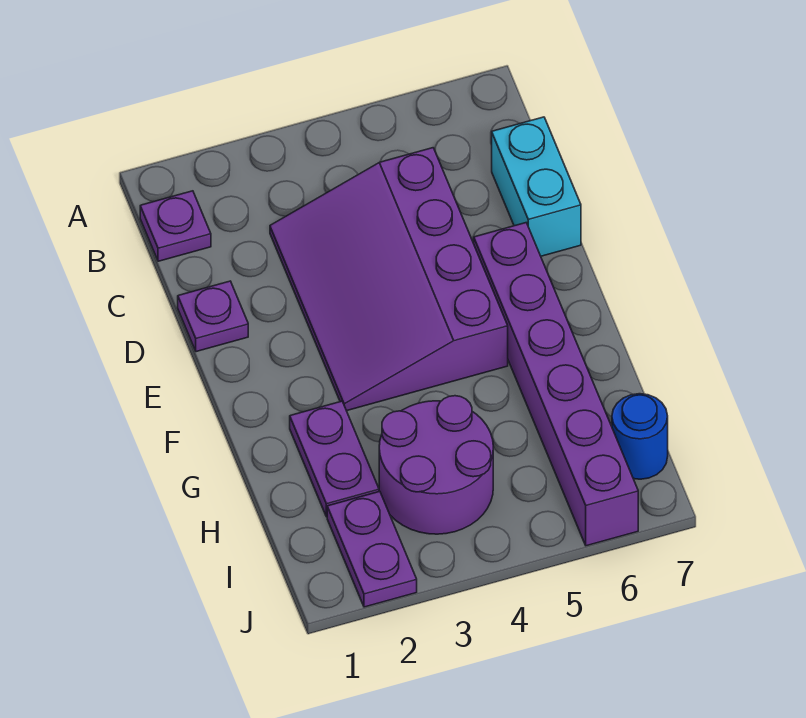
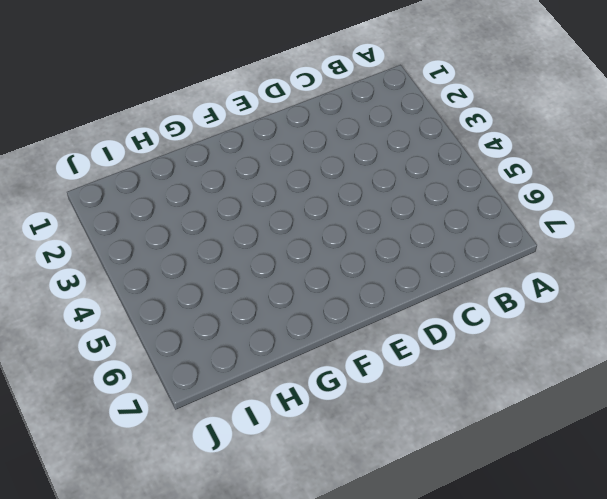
none -> purple plate B1 level 1
none -> purple slope C3:F5 level 1 top 5

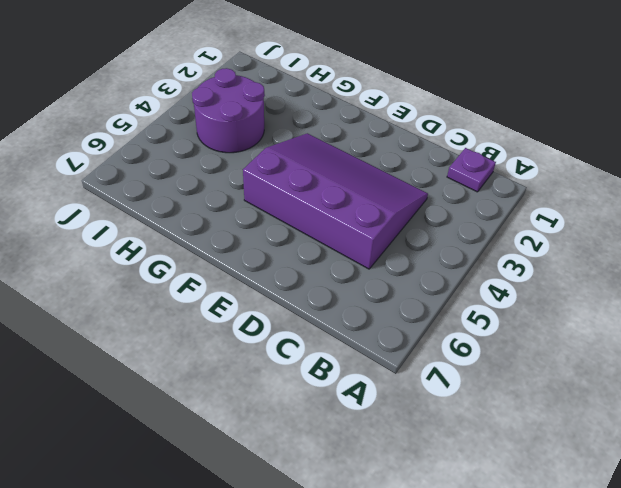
none -> cyan brick C7:D7 level 1
none -> purple plate D1 level 1

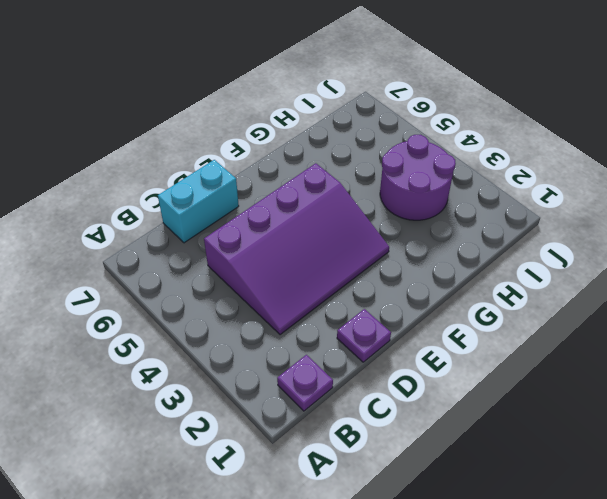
none -> purple brick E6:J6 level 1
none -> purple plate G2:H2 level 1

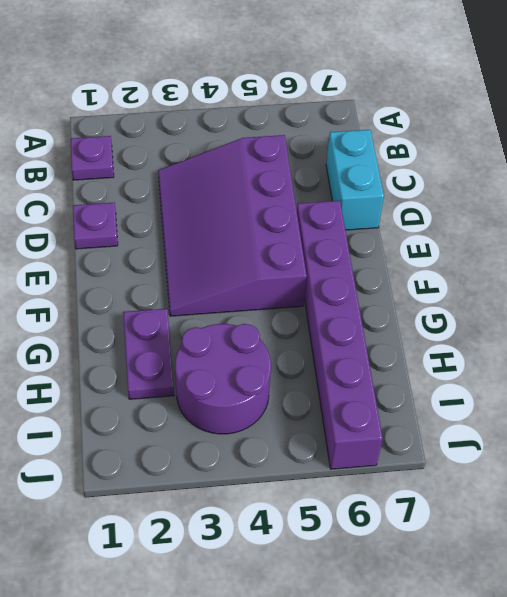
none -> purple plate I2:J2 level 1
none -> blue round brick I7 level 1

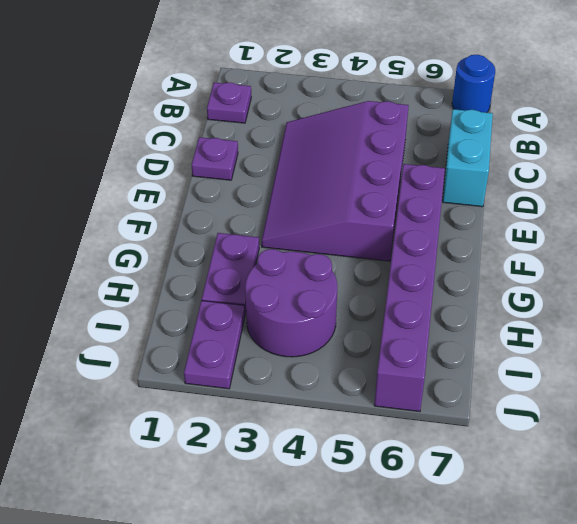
blue round brick A7 level 1 -> blue round brick I7 level 1

